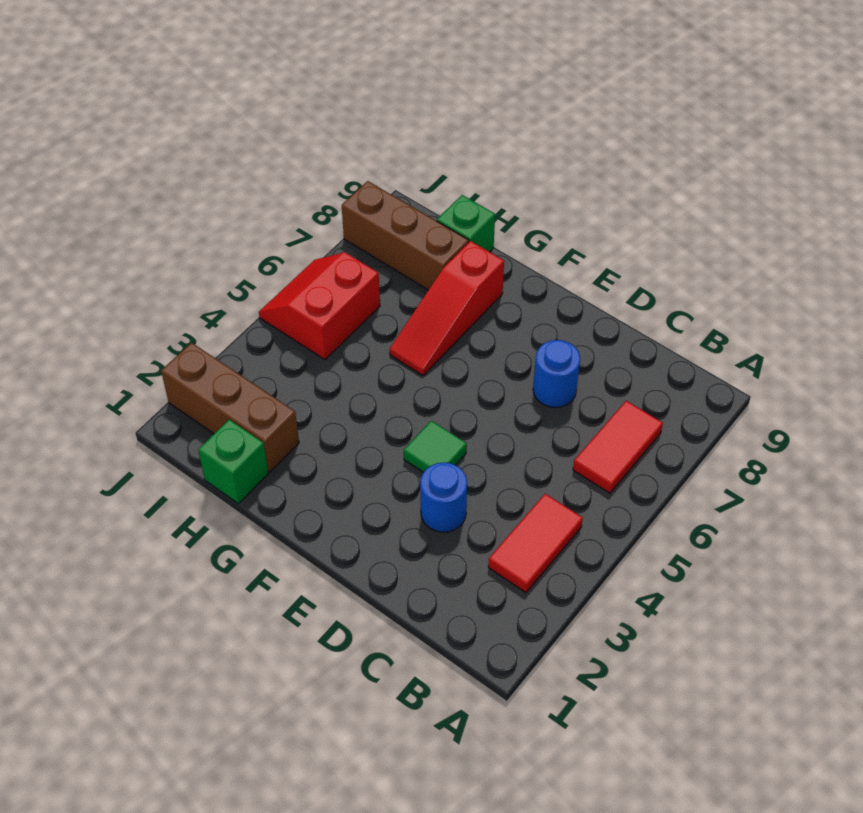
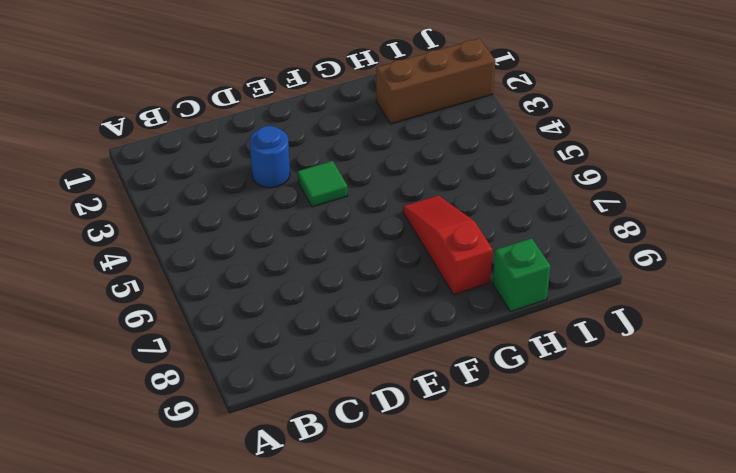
none -> red tile B3:B4 level 1
none -> red tile B6:B7 level 1

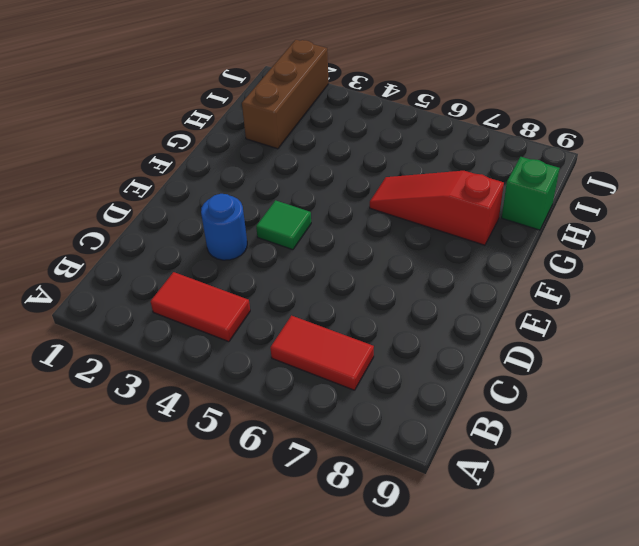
none -> blue round brick D7 level 1
none -> green brick H1 level 1

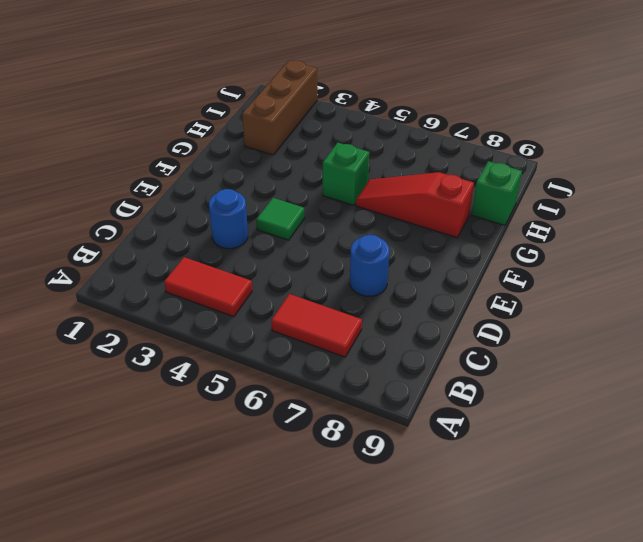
green brick G5 level 1 -> green brick H1 level 1
none -> brown brick H8:J8 level 1
none -> red slope I5:J6 level 1 top I

